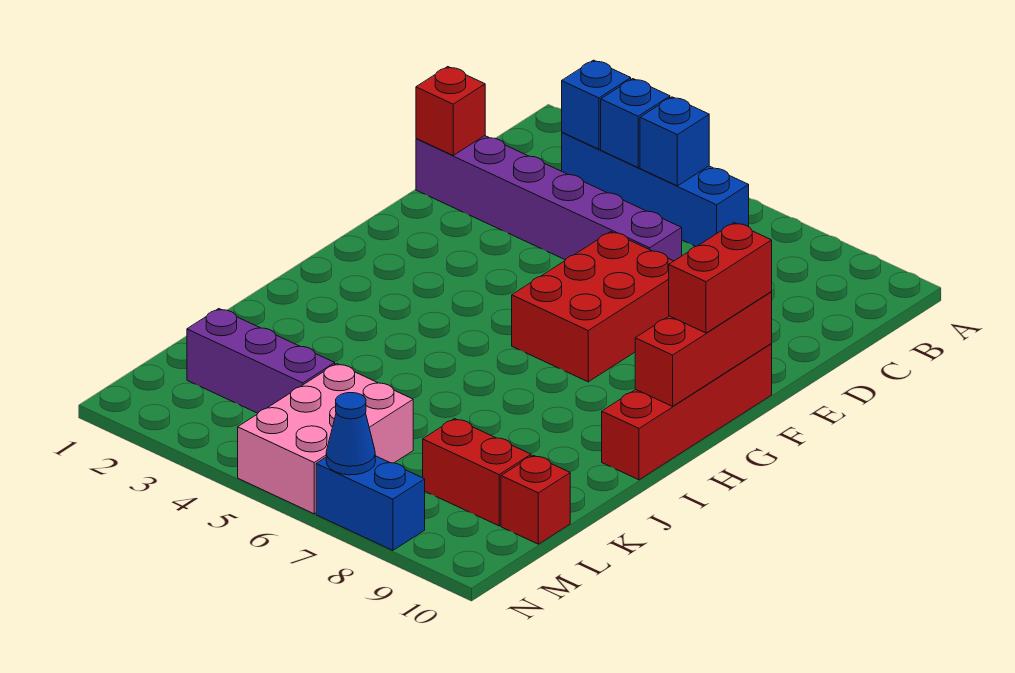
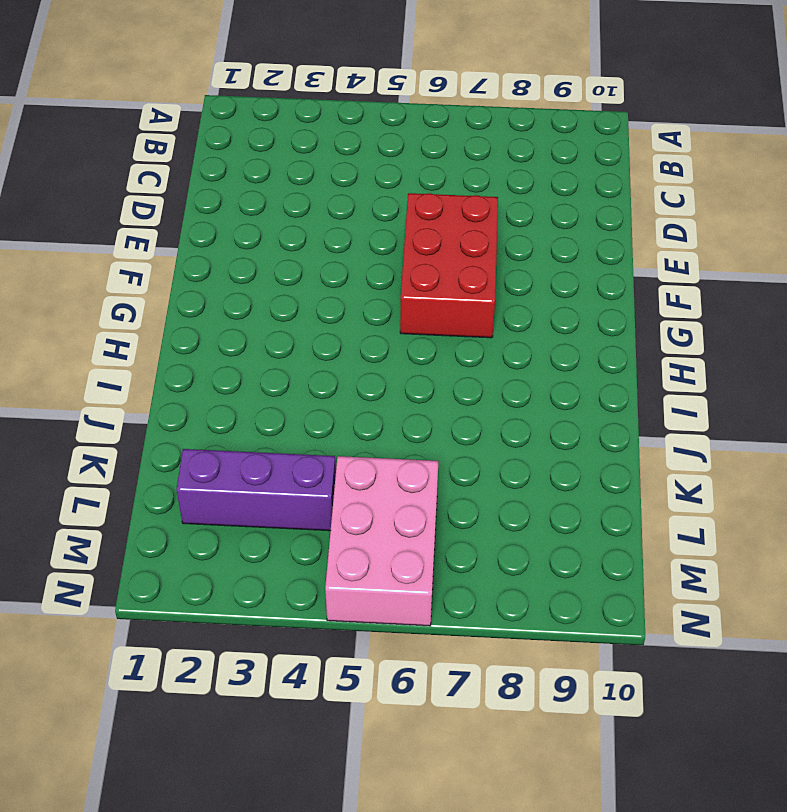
none -> blue brick B3:B6 level 1
none -> purple brick D1:D6 level 1
none -> red brick F10:I10 level 1

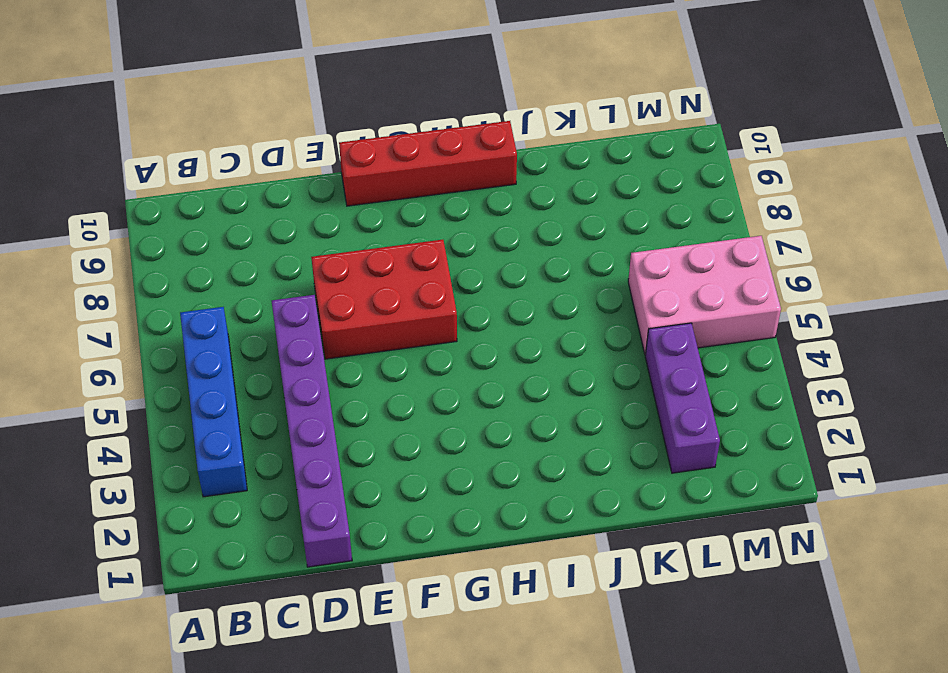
none -> red brick L8:L9 level 1
none -> red brick L10 level 1
none -> blue brick N7:N8 level 1

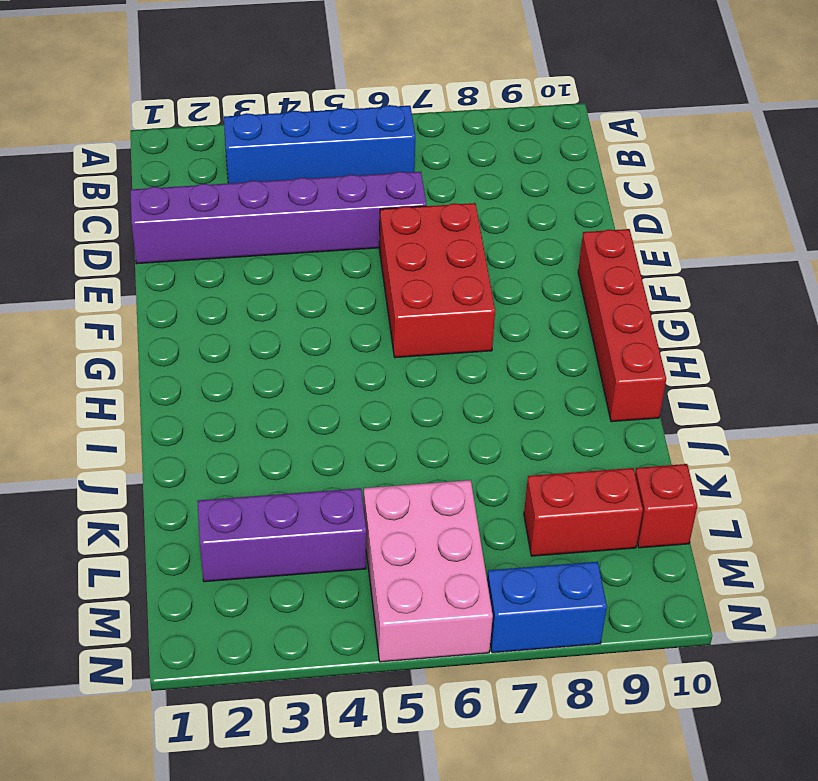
none -> blue brick B3 level 2
none -> blue brick B4 level 2
none -> blue brick B5 level 2

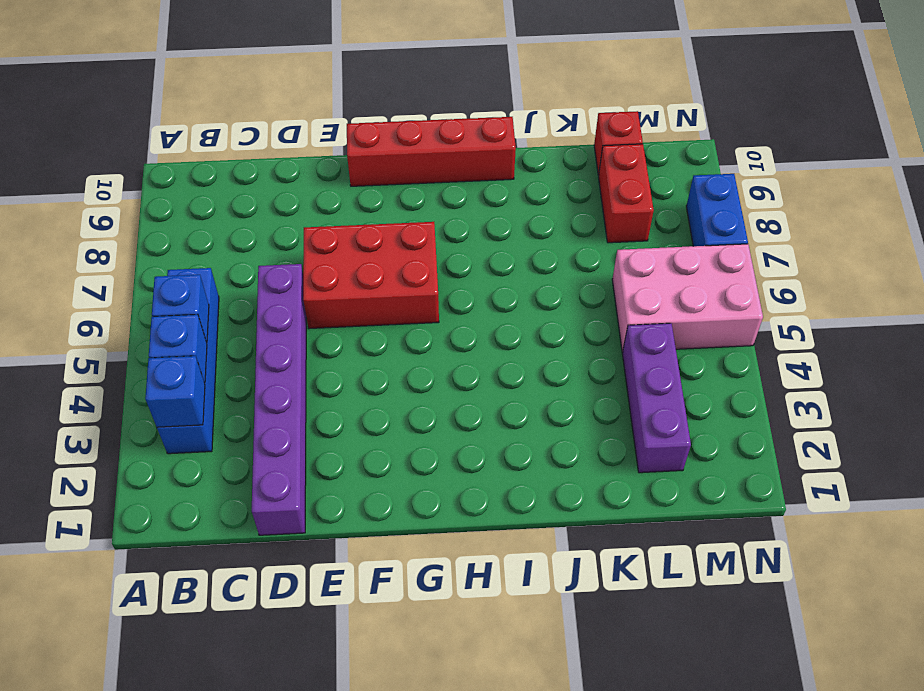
none -> red brick D1 level 2
none -> red brick F10:H10 level 2
none -> blue cone N7 level 2

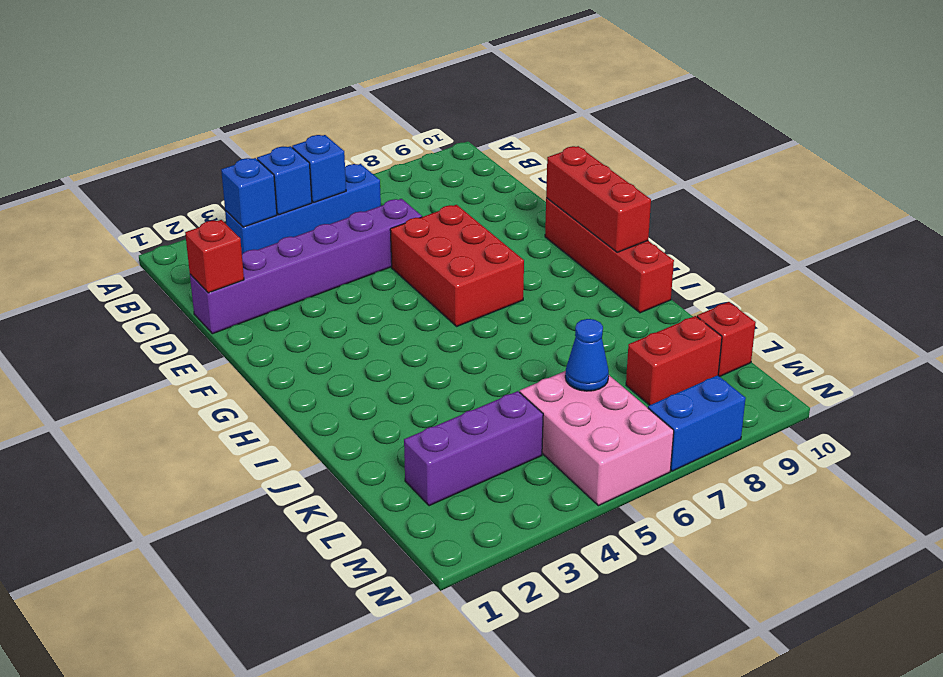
blue cone L6 level 2 -> blue cone N7 level 2
none -> red brick F10:G10 level 3

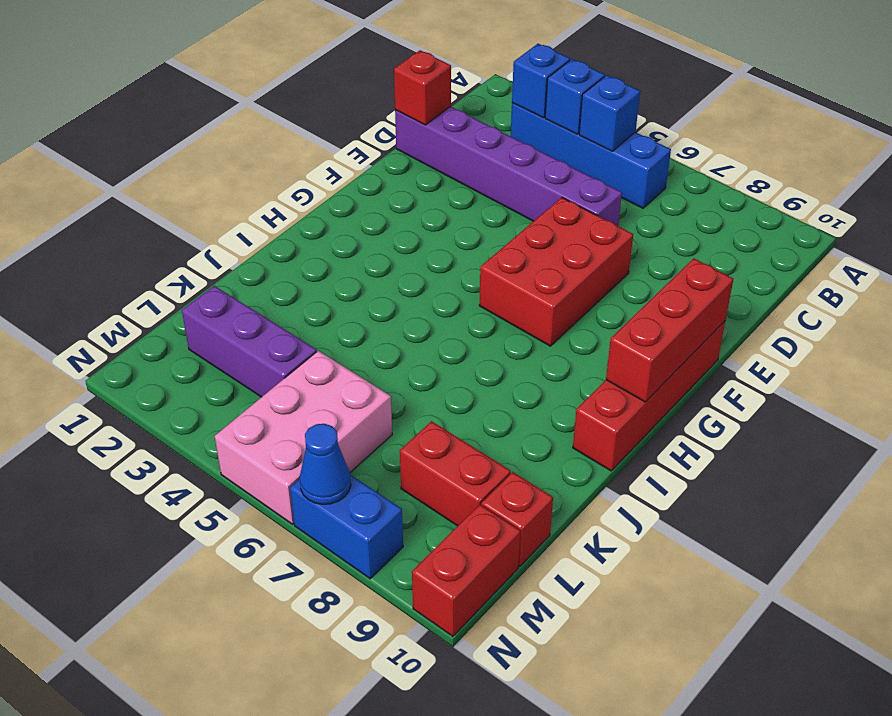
red brick M10:N10 level 1 -> red brick F10:G10 level 3

